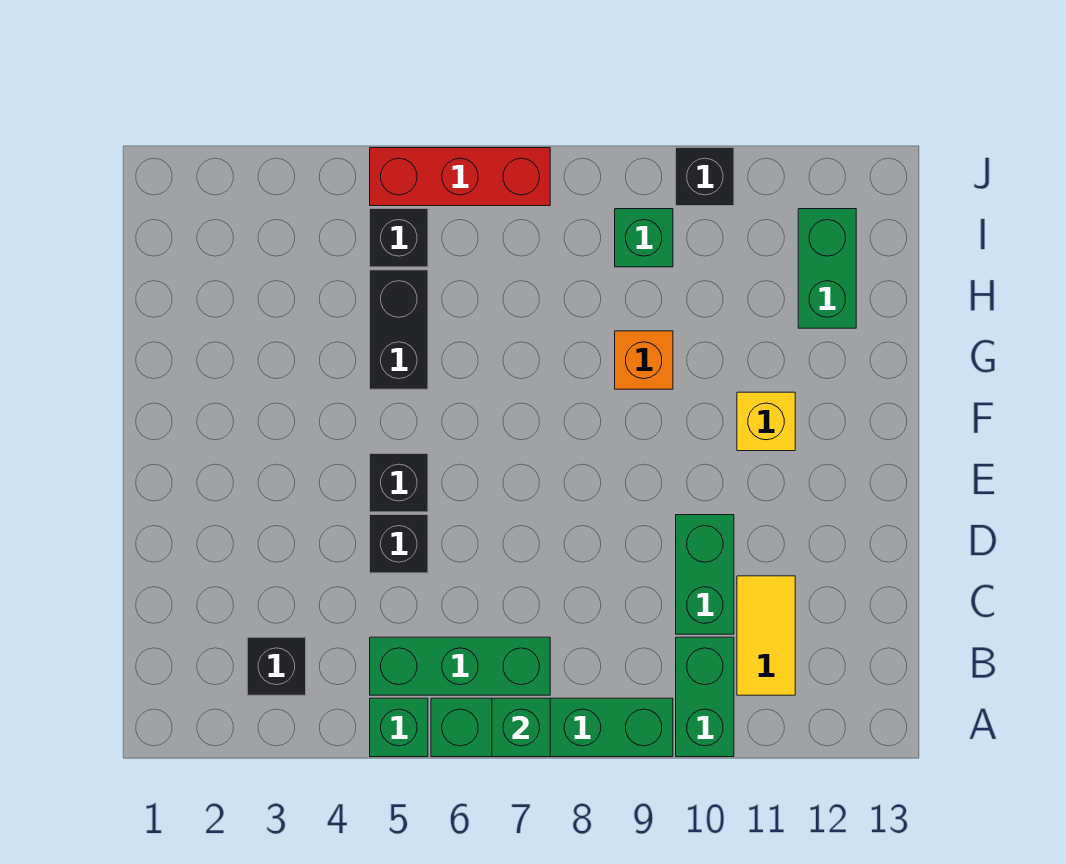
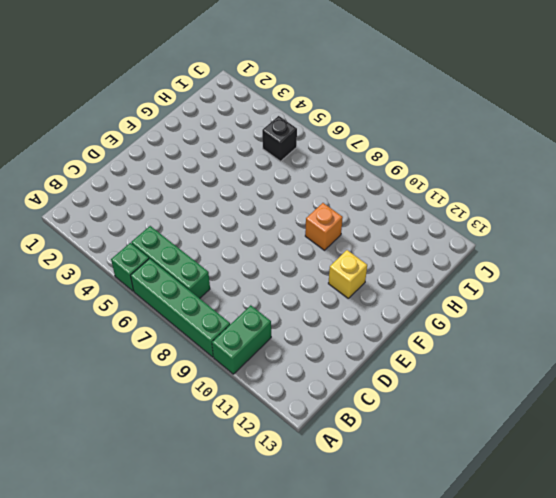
none -> black brick B3 level 1
none -> yellow tile B11:C11 level 1
none -> green brick C10:D10 level 1

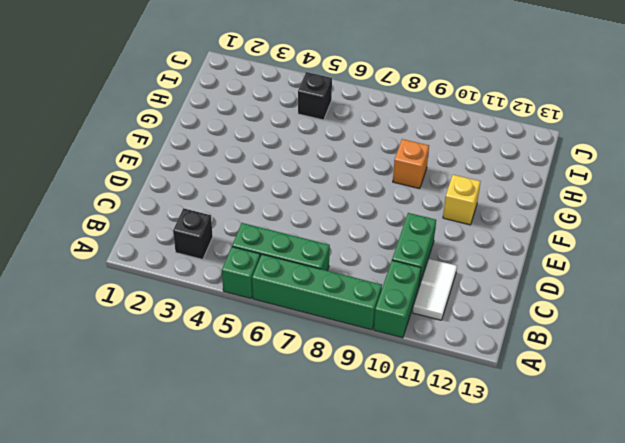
white tile B11:C11 level 1 -> yellow tile B11:C11 level 1
none -> black brick D5 level 1
none -> black brick E5 level 1
none -> black brick G5:H5 level 1

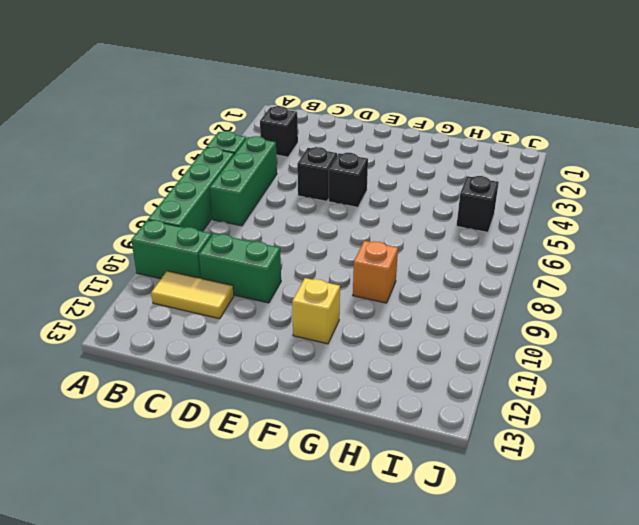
none -> black brick G5:H5 level 1
none -> green brick H12:I12 level 1
none -> green brick I9 level 1

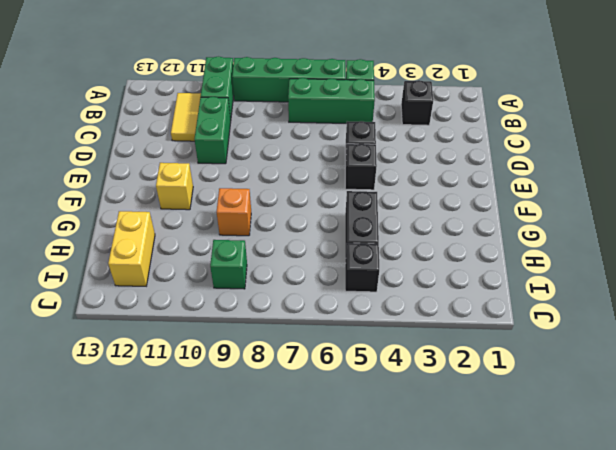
yellow brick H12:I12 level 1 -> green brick H12:I12 level 1
none -> red brick J5:J7 level 1
none -> black brick J10 level 1
none -> green brick A7 level 2

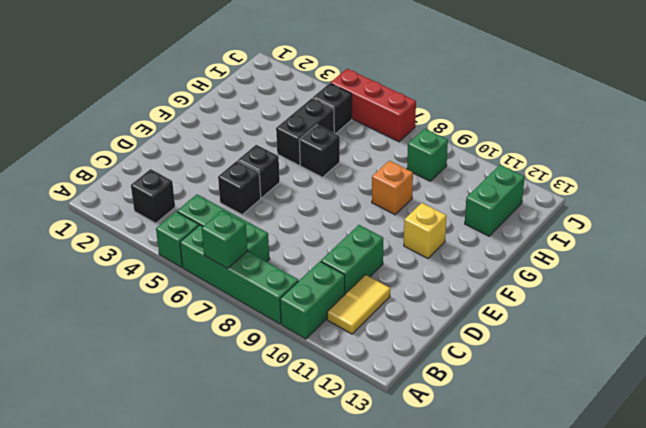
black brick G6 level 1 -> black brick J10 level 1

